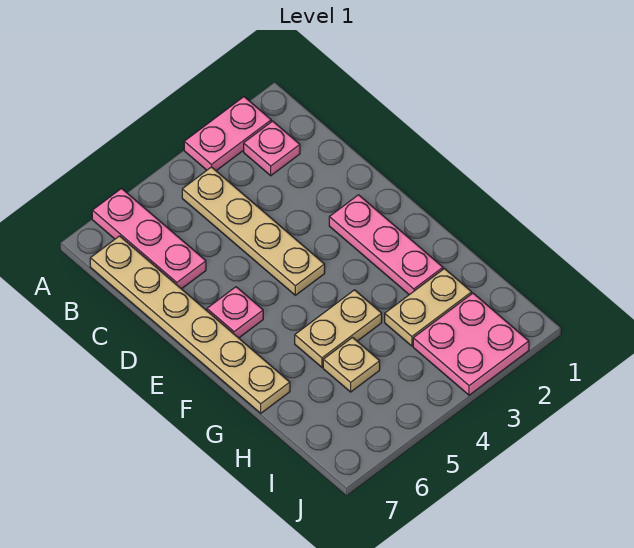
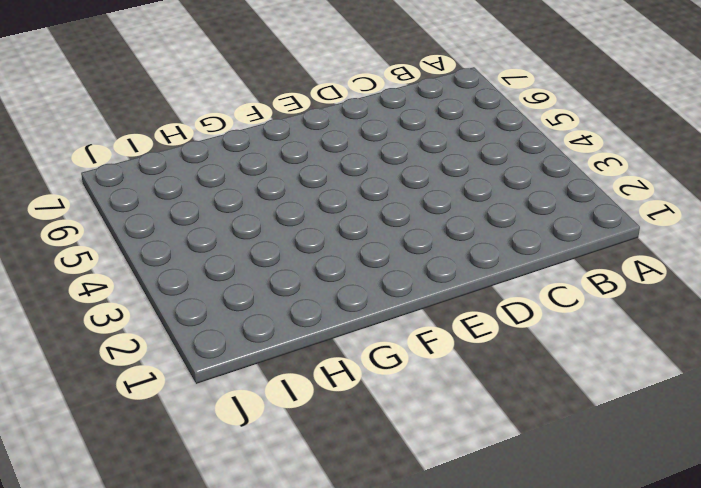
none -> pink plate A2:A3 level 1
none -> pink plate A6:C6 level 1

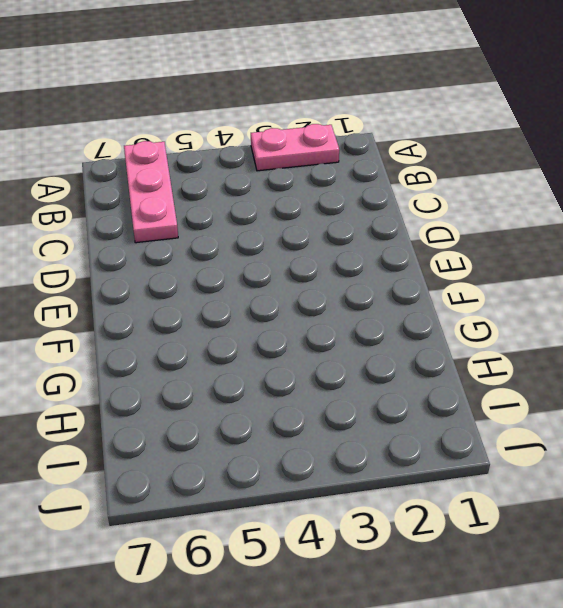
none -> pink plate B2 level 1
none -> tan plate B4:E4 level 1

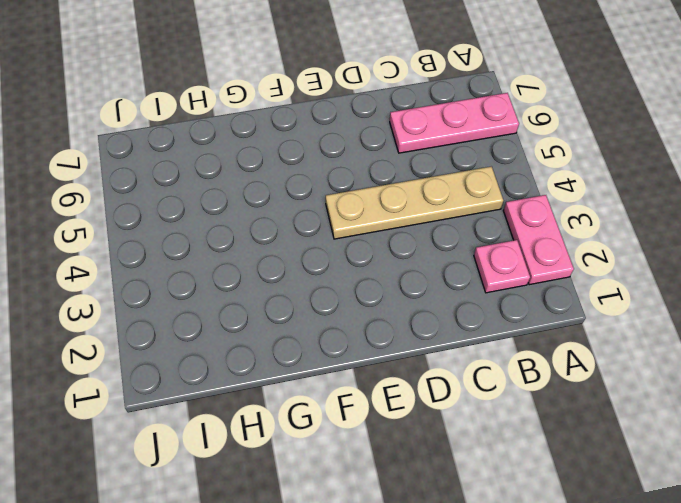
none -> tan plate B7:G7 level 1
none -> pink plate E2:G2 level 1

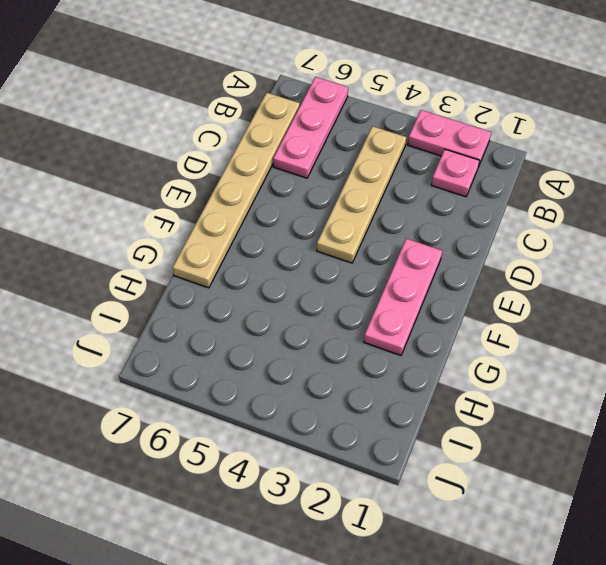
none -> pink plate E6 level 1
none -> tan plate G4:G5 level 1

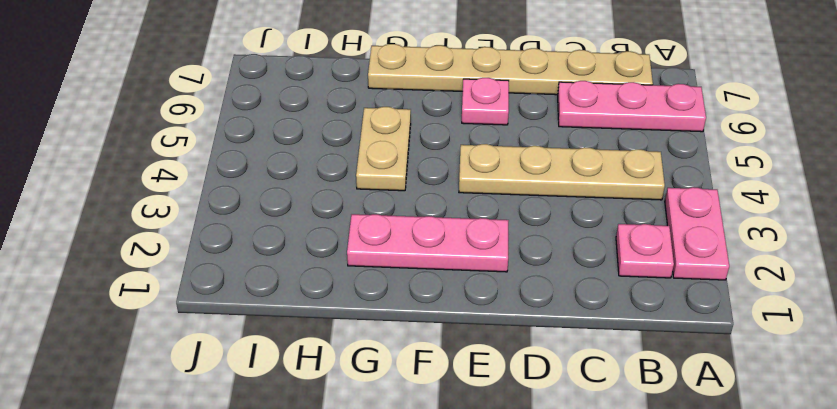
none -> tan plate H2:H3 level 1
none -> tan plate H5 level 1

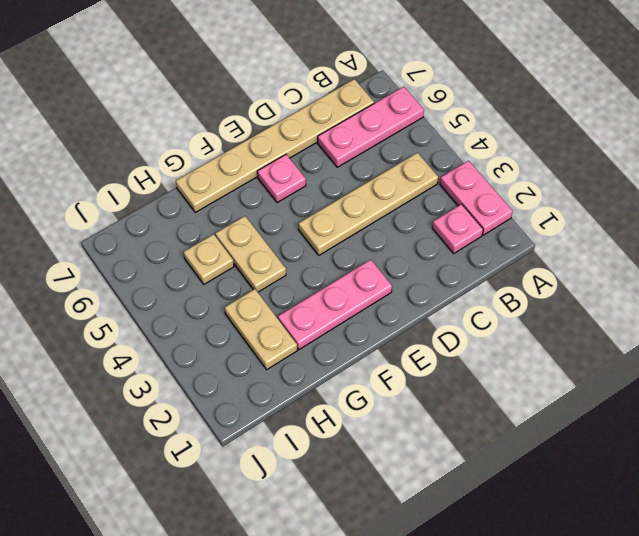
none -> pink plate I2:J3 level 1

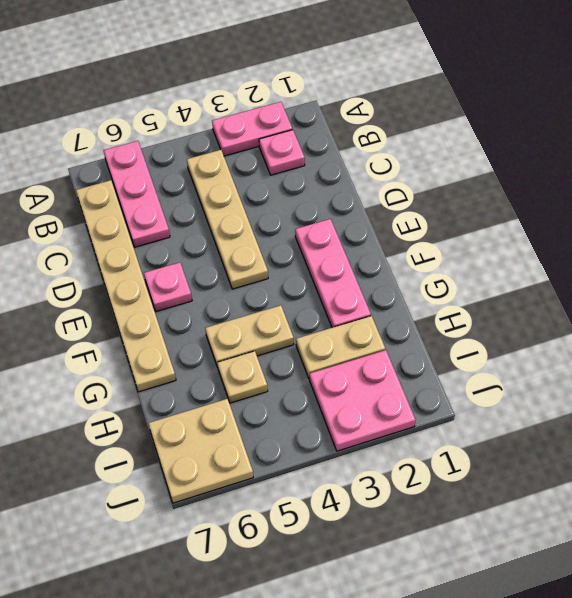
tan plate I6:J7 level 1 -> none

